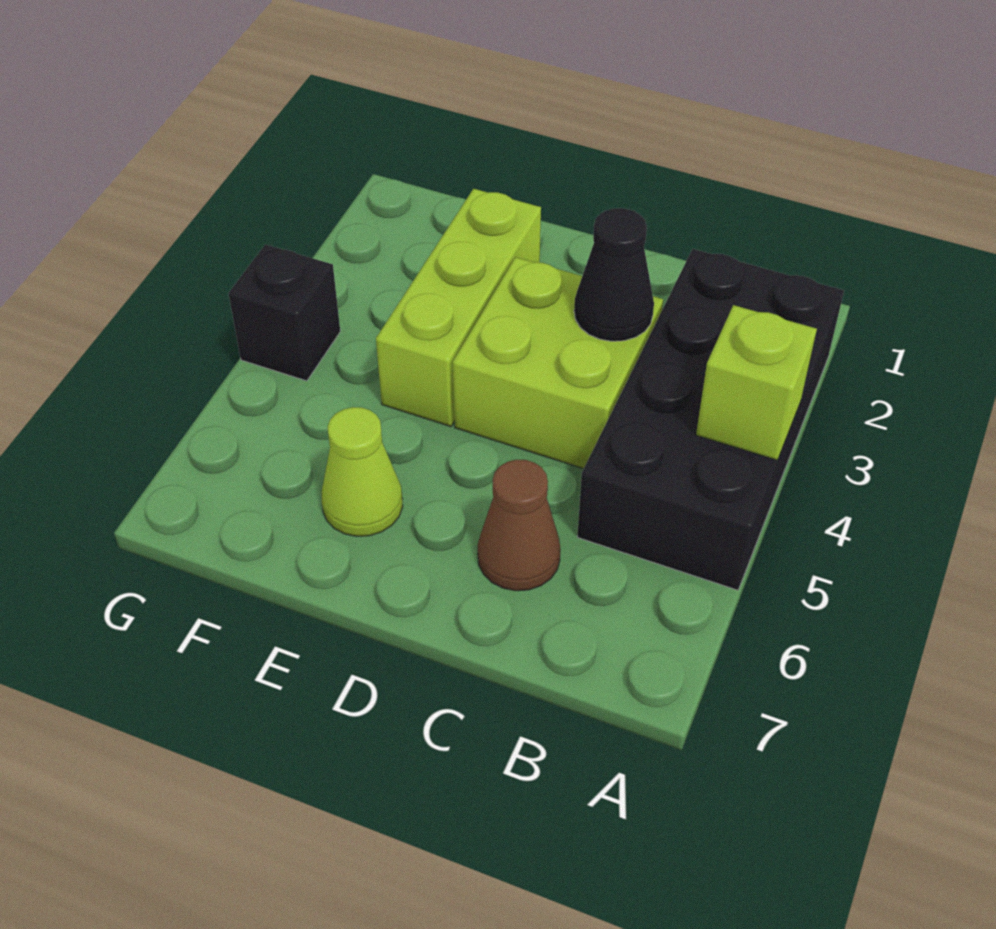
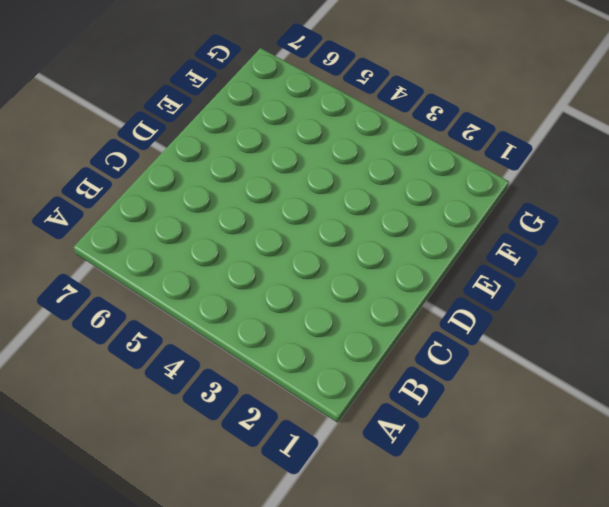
none -> black brick A2:B5 level 1
none -> lime brick C3:D4 level 1

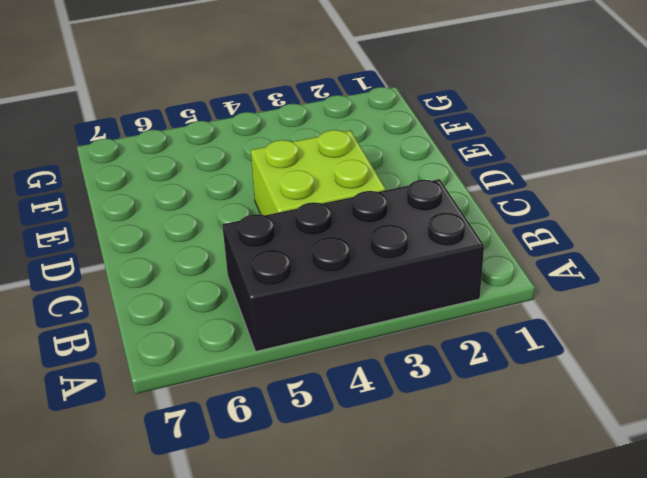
none -> brown cone C6 level 1
none -> lime brick E2:E4 level 1

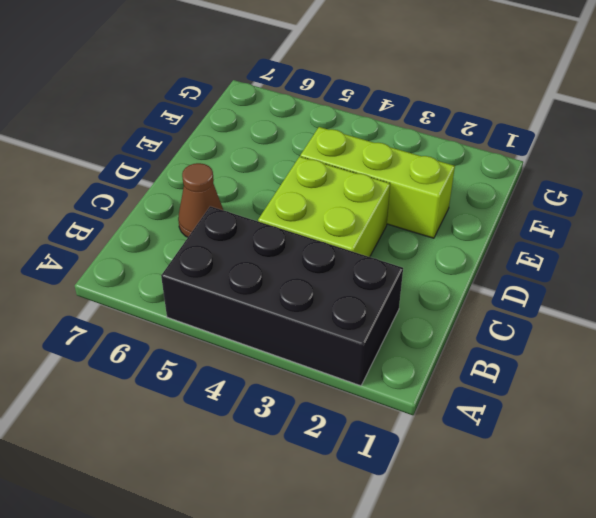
none -> lime cone E6 level 1
none -> black brick G4 level 1

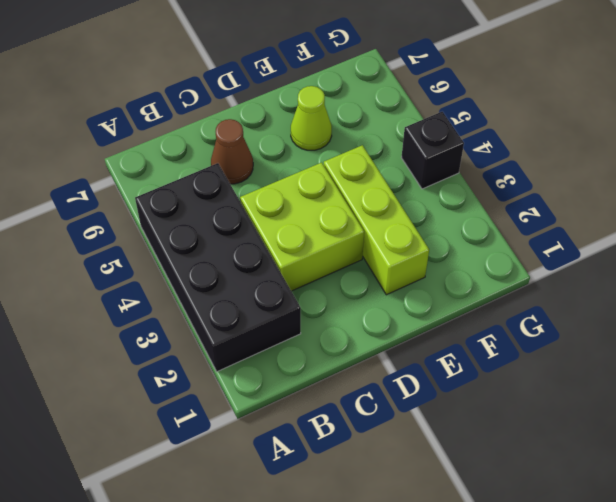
none -> lime brick A4 level 2
none -> black cone C3 level 2

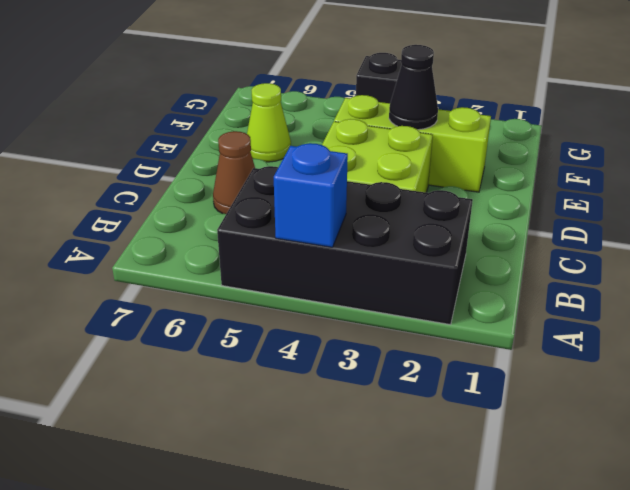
blue brick A4 level 2 -> lime brick A4 level 2
black cone E3 level 2 -> black cone C3 level 2

